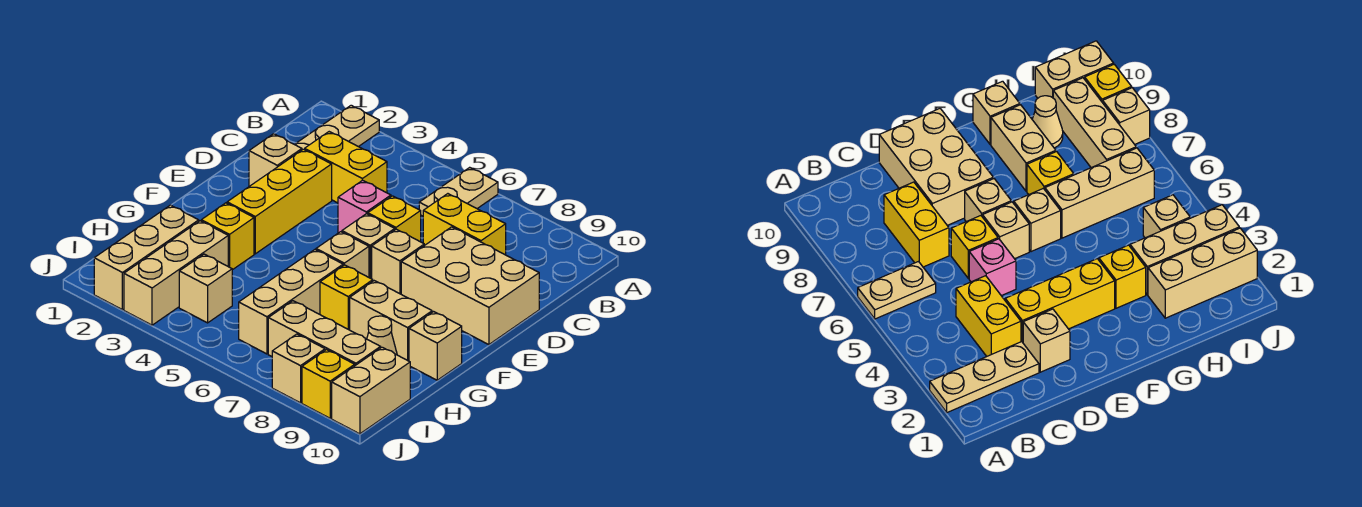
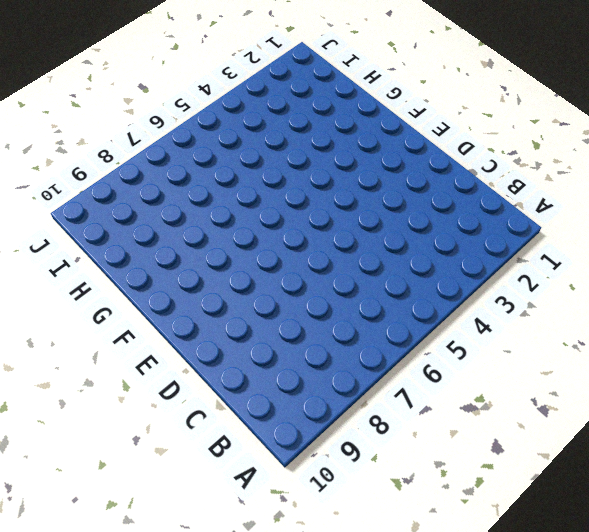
none -> tan plate A2:C2 level 1
none -> tan plate A6:B6 level 1
none -> yellow brick C3:C4 level 1

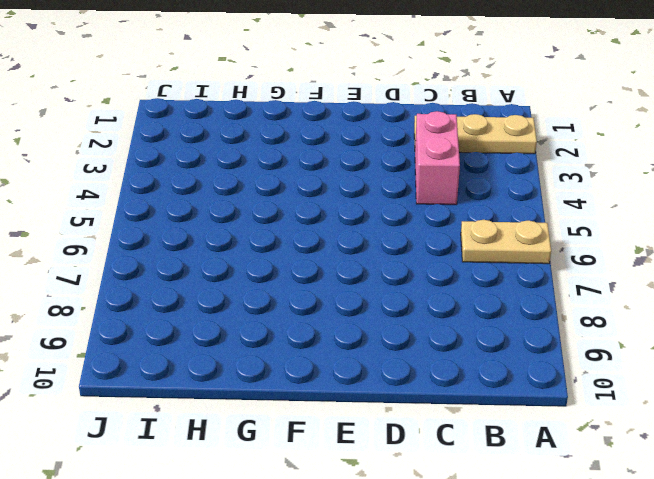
pink brick C3:C4 level 1 -> yellow brick C3:C4 level 1
none -> yellow brick C7:C8 level 1
none -> tan brick D2 level 1
none -> yellow brick D3:F3 level 1

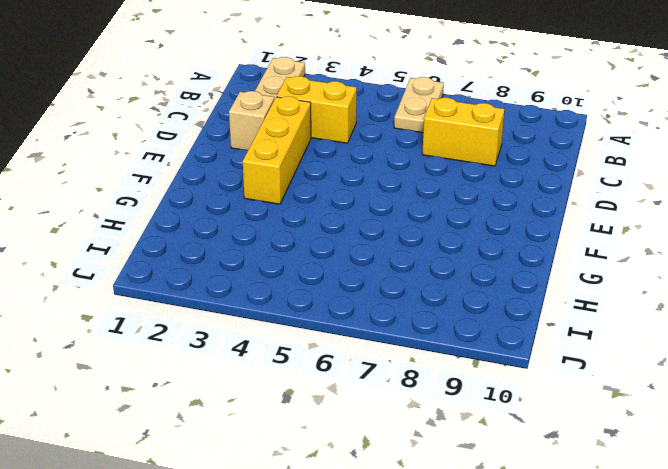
none -> pink brick D5 level 1
none -> yellow brick D6 level 1
none -> tan brick D8:E10 level 1

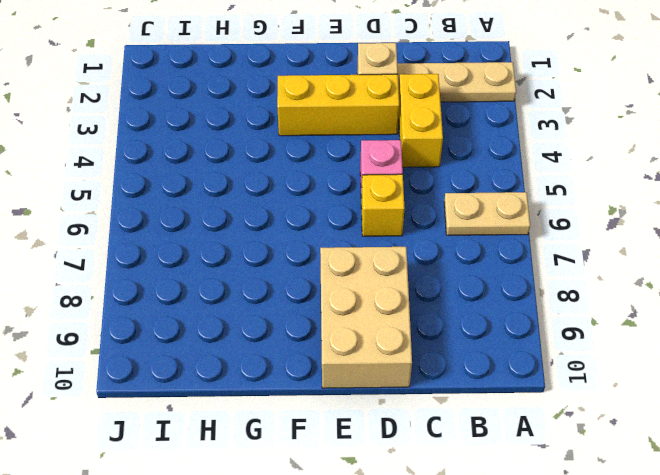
none -> yellow brick C7:C8 level 1
none -> tan brick E6 level 1
none -> tan brick E7 level 1

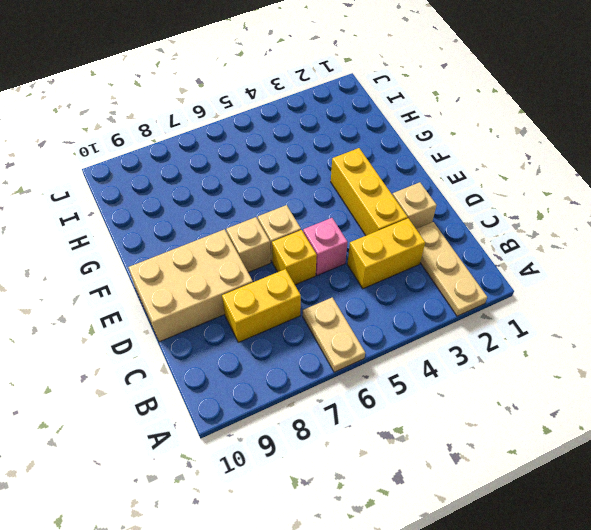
none -> tan brick F6 level 1
none -> yellow brick G3 level 1
none -> tan brick G6:I6 level 1

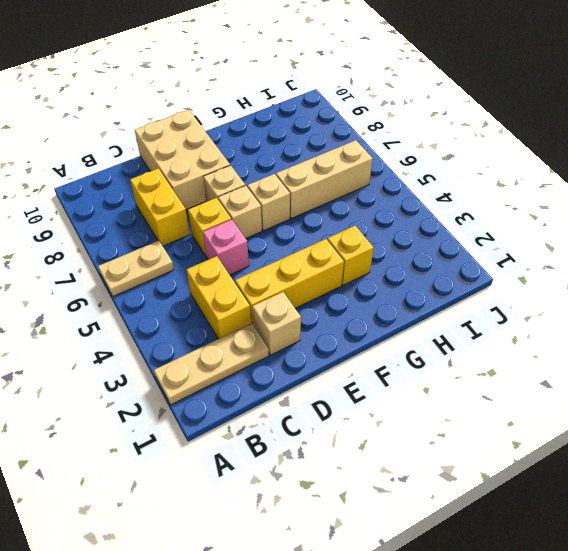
none -> yellow brick G7 level 1
none -> tan brick G8:G9 level 1
none -> tan brick G10 level 1

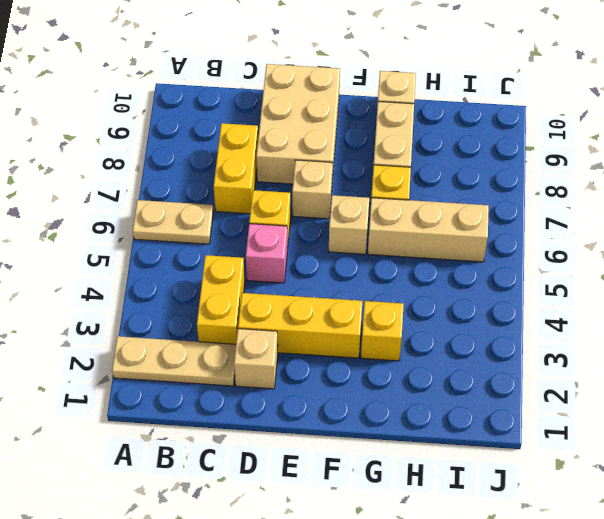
none -> tan brick E6 level 1
none -> tan brick H2:J2 level 1
none -> tan brick H3:J3 level 1

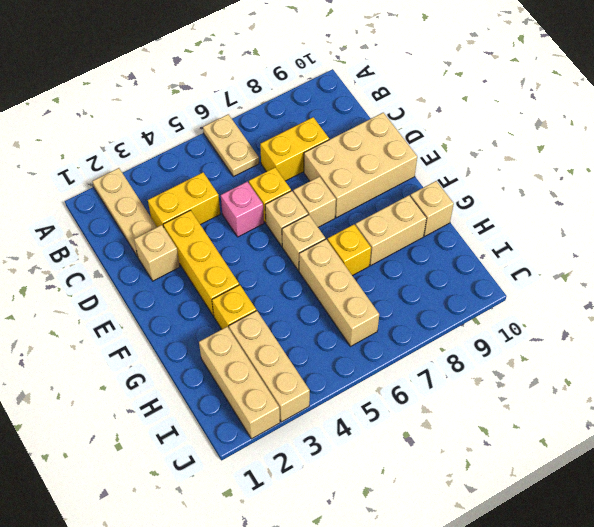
none -> tan cone H9 level 1
none -> tan brick I4 level 1
none -> tan brick I7:I9 level 1

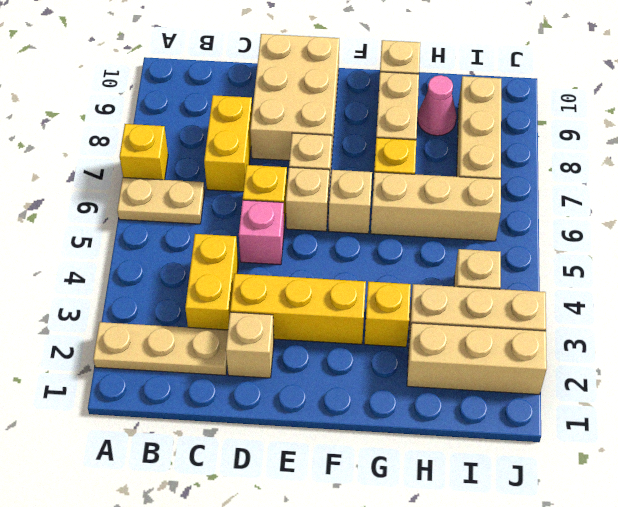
yellow brick A7 level 1 -> yellow brick J9 level 1
pink cone H9 level 1 -> tan cone H9 level 1
none -> tan brick I10:J10 level 1
none -> tan brick J8 level 1

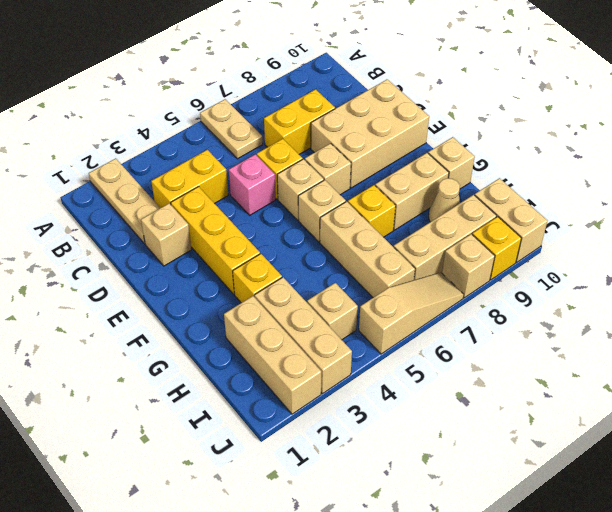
tan slope J5:J7 level 1 top 5 -> none

